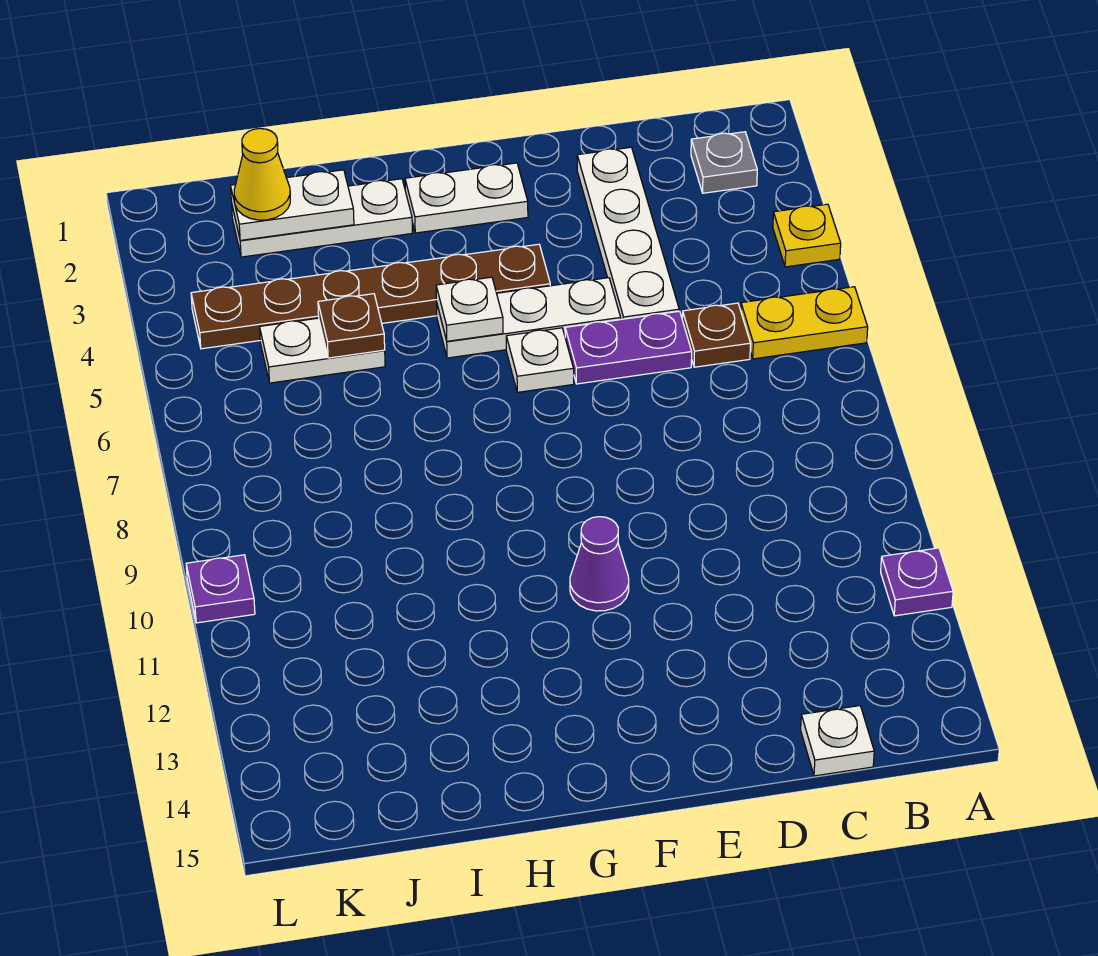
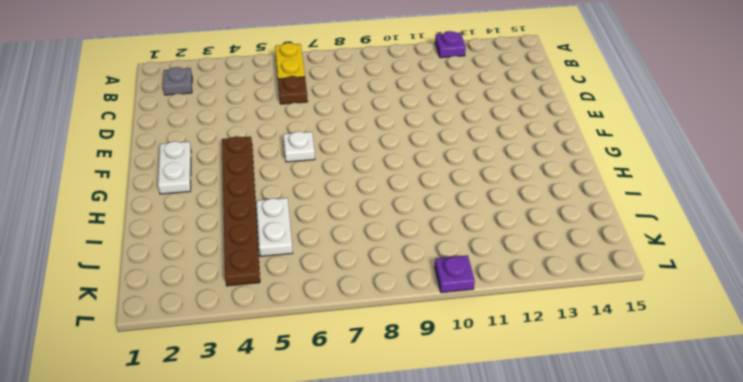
none -> yellow plate A4 level 1
none -> white plate C15 level 1
none -> white plate D2:D5 level 1

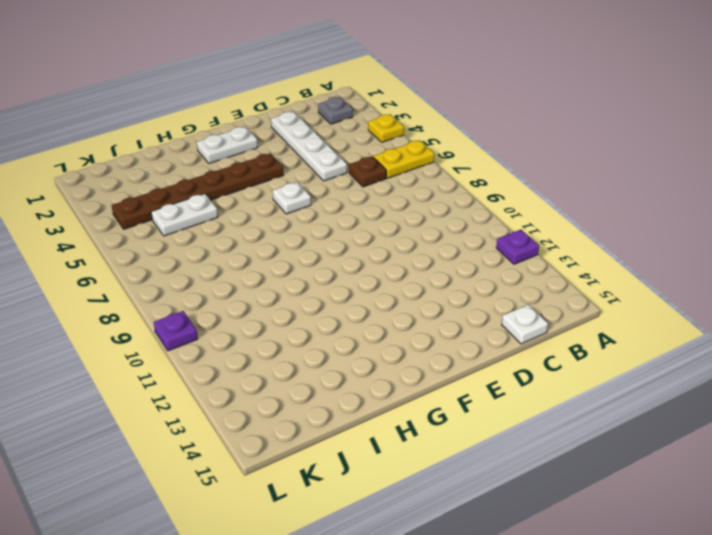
none -> purple plate D6:E6 level 1
none -> white plate E5:G5 level 1
none -> purple cone F11 level 1

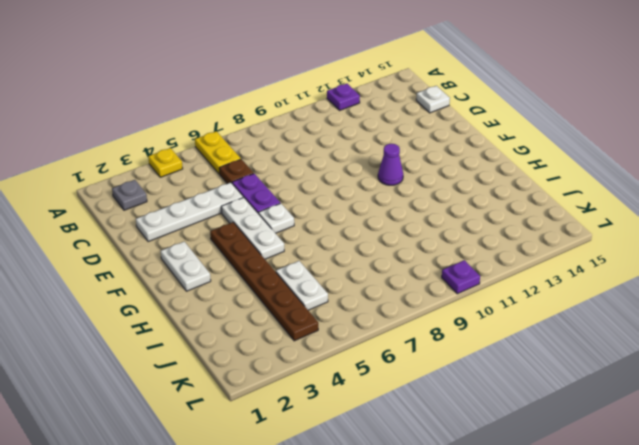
none -> white plate H2:J2 level 1
none -> white plate G5 level 2
none -> white plate I2:J2 level 2

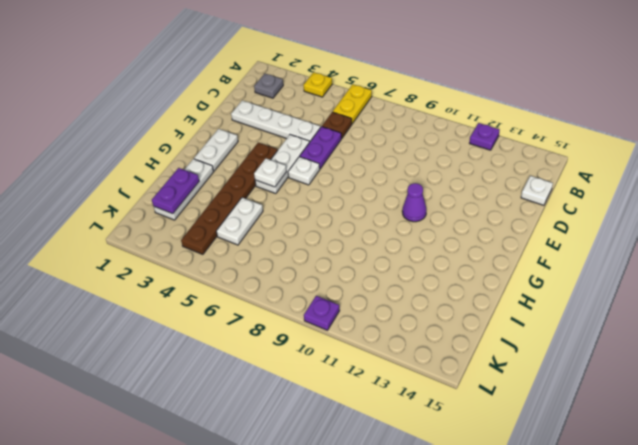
purple plate I2:J2 level 2 -> white plate I2:J2 level 2
none -> brown plate I5 level 2
none -> yellow cone J2 level 3

